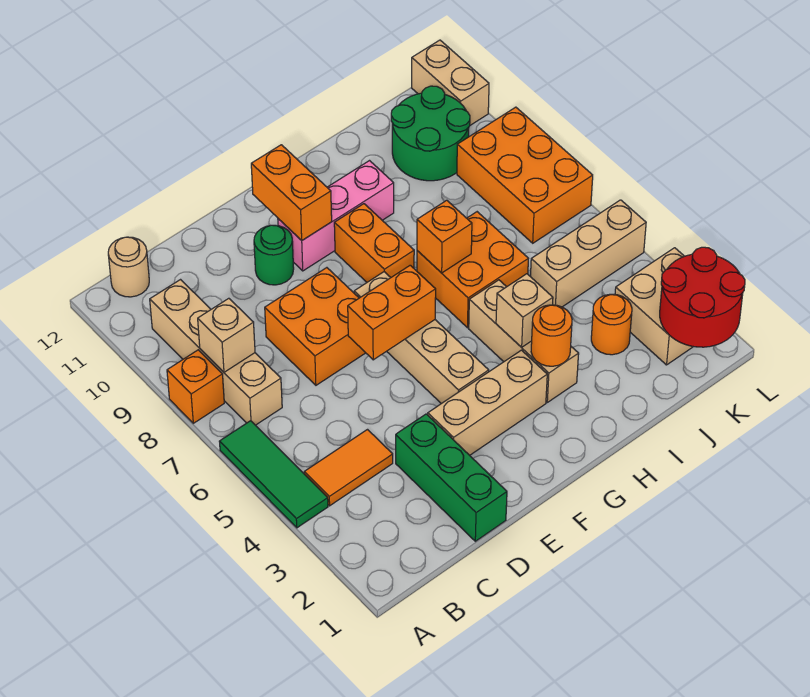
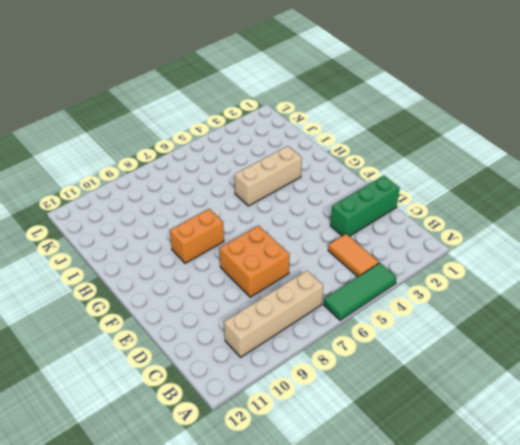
none -> orange brick A8 level 1
none -> tan round brick B12 level 1
none -> tan brick E3:G3 level 1

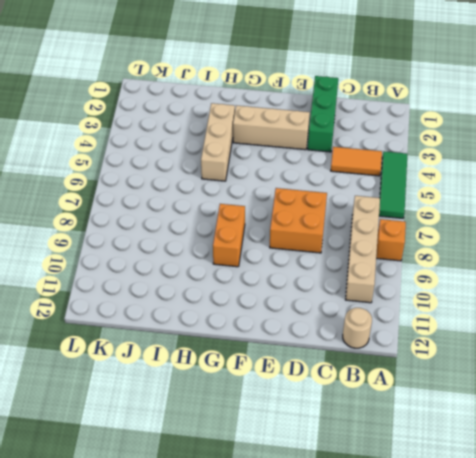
none -> green round brick E10 level 1
none -> tan brick F4:F7 level 1
none -> pink brick F10:H10 level 1

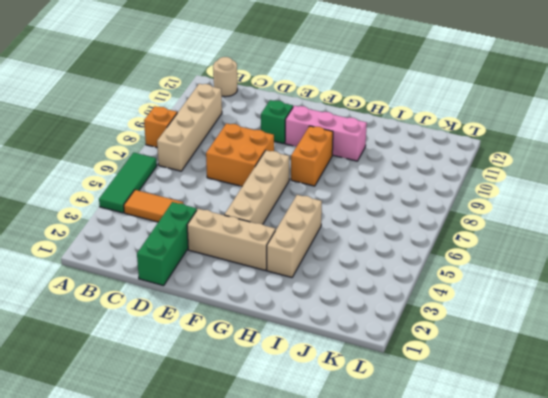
green brick E10 level 1 -> green round brick E10 level 1
none -> orange brick H6:I7 level 1
none -> orange round brick J3 level 1
none -> tan brick J5:L5 level 1

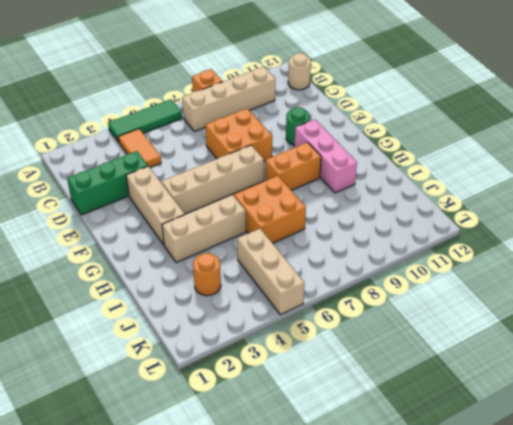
none -> green round brick J10:K11 level 1
none -> tan brick K2:L3 level 1
none -> orange brick K7:L9 level 1

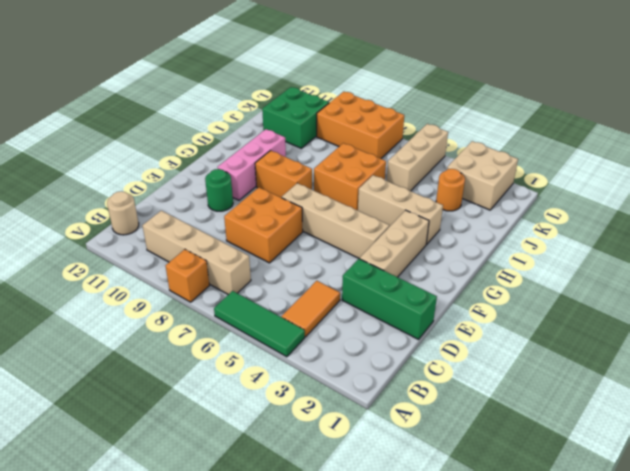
green brick J10:K11 level 1 -> green round brick J10:K11 level 1
none -> tan brick L11:L12 level 1
none -> tan brick B8 level 2
none -> orange brick E6:F6 level 2

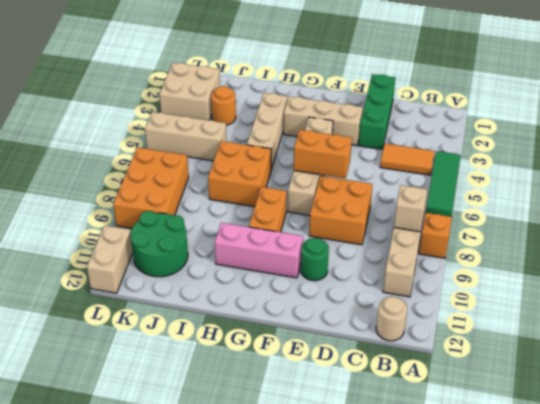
none -> orange brick F10:F11 level 2
none -> orange round brick H3 level 2
none -> tan brick H4 level 2

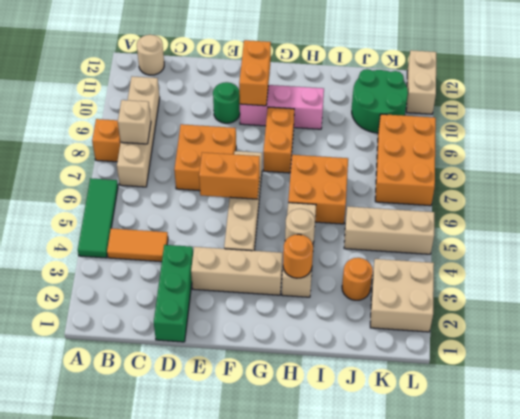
tan round brick H4 level 2 -> tan brick H4 level 2
none -> orange brick H7 level 2
none -> red round brick K1:L2 level 2

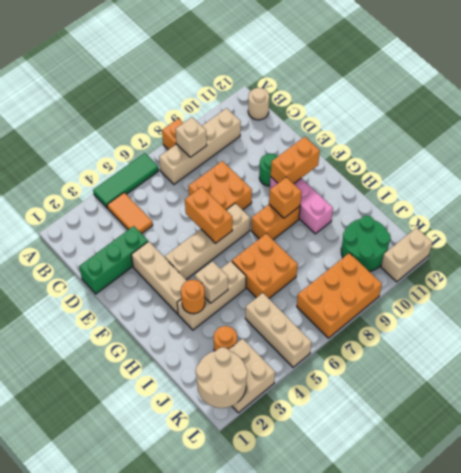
orange brick G9 level 2 -> orange brick H7 level 2
tan round brick K1:L2 level 2 -> red round brick K1:L2 level 2

